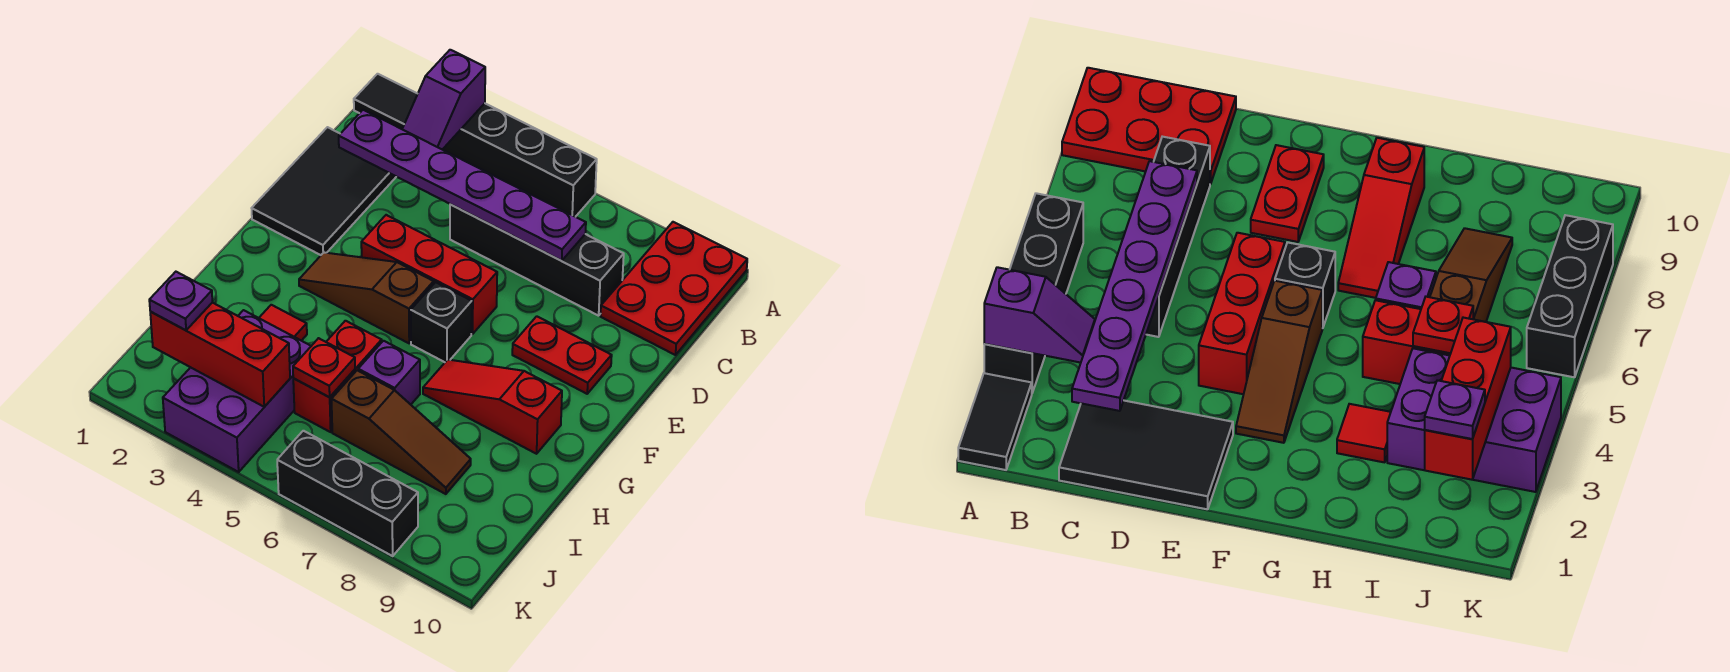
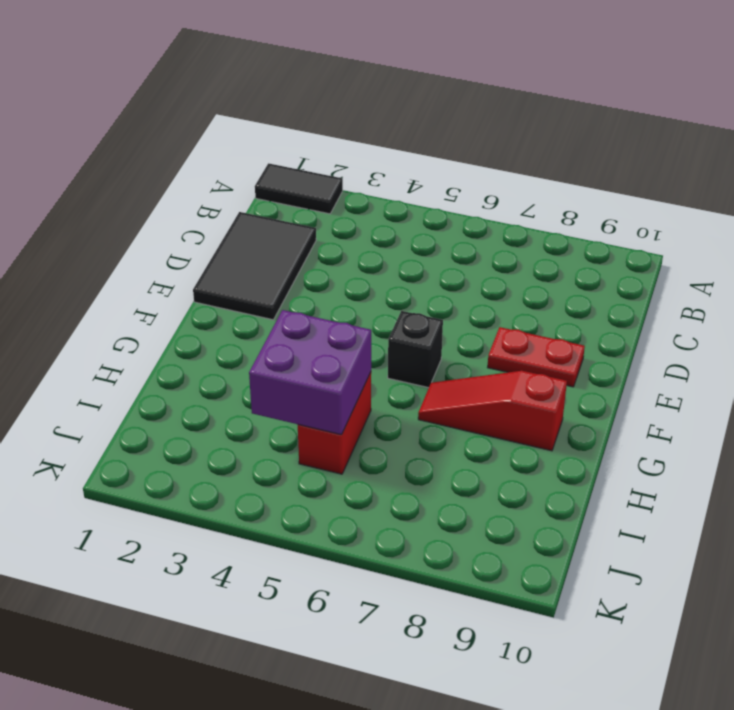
purple brick H4:I5 level 2 -> red plate I5 level 2
none -> black brick A3:A6 level 1
none -> red plate A9:C10 level 1
none -> black brick C5:C8 level 1

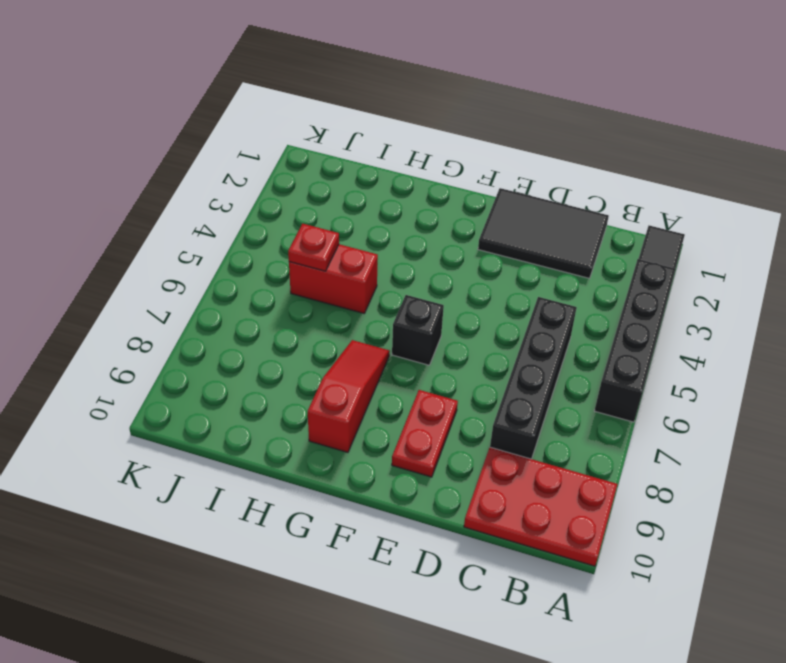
none -> red brick E4:E6 level 1
none -> brown slope F3:F5 level 1 top 5
none -> red tile H3 level 1

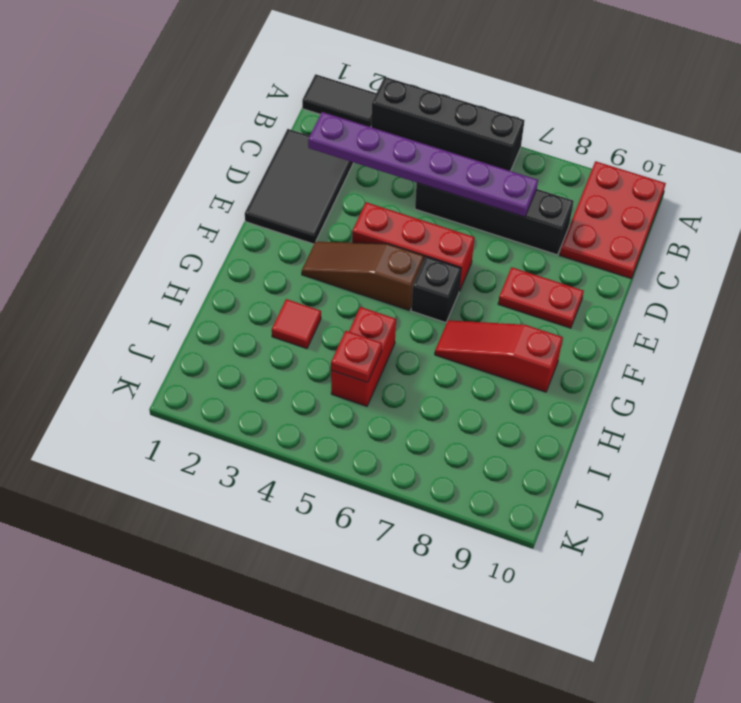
none -> purple brick H6 level 1
none -> purple brick I3:K4 level 1
none -> brown slope I6:I8 level 1 top 6

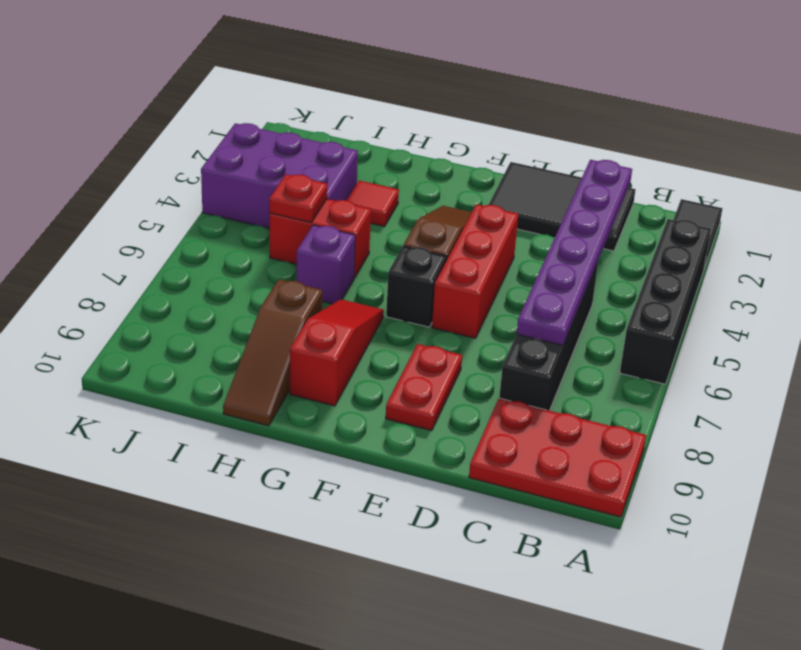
brown slope H8:H10 level 1 top 8 -> brown slope I6:I8 level 1 top 6
none -> black brick K6:K8 level 1
none -> purple slope A3:B3 level 2 top A
none -> red brick J2:J4 level 2

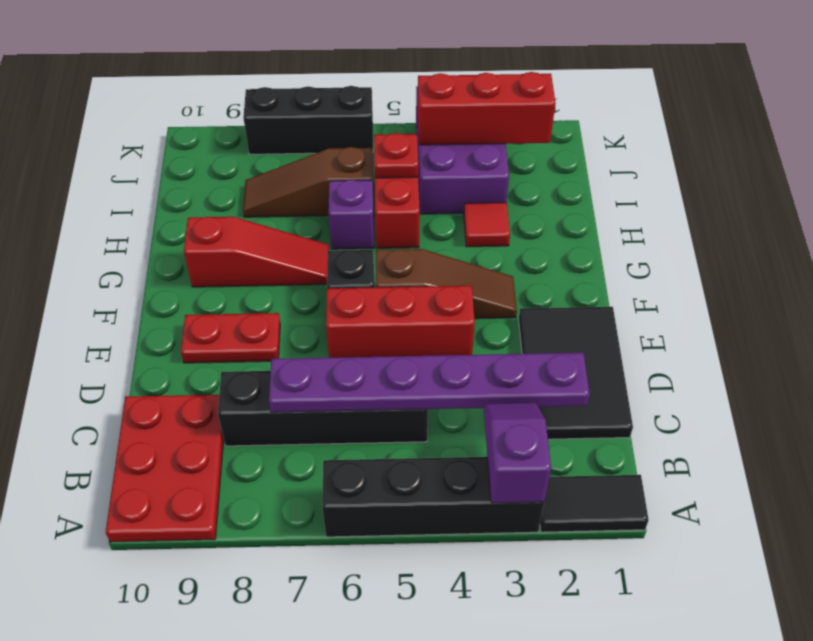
none -> purple plate J2 level 3

